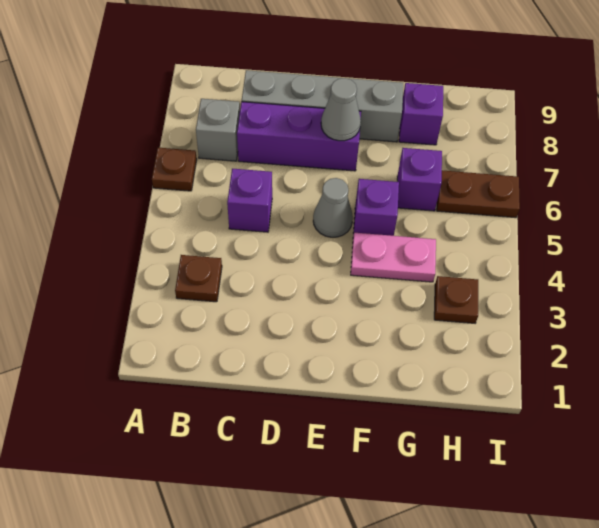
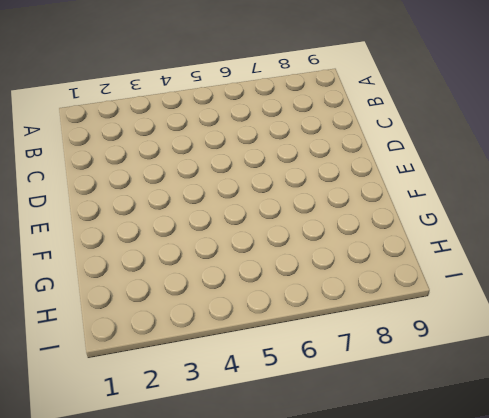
none -> brown plate A6 level 1
none -> brown plate B3 level 1
none -> grey brick B7 level 1

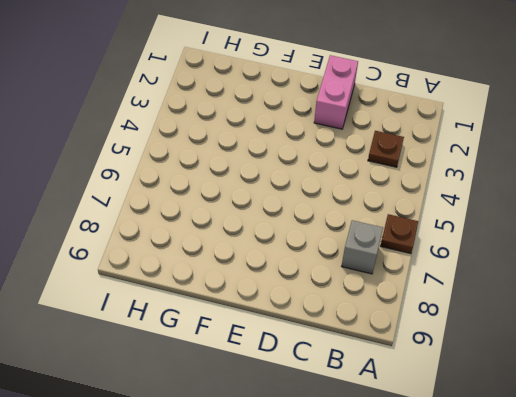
pink brick D1:D2 level 1 -> none
none -> purple brick C5 level 1
none -> purple brick C7:E7 level 1
none -> grey brick C8:F8 level 1

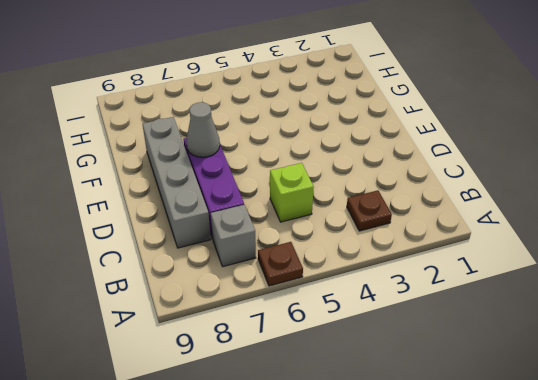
lime brick C5 level 1 -> purple brick C5 level 1
none -> grey cone E5 level 1
none -> pink plate F4:G4 level 1
none -> purple brick F5 level 1

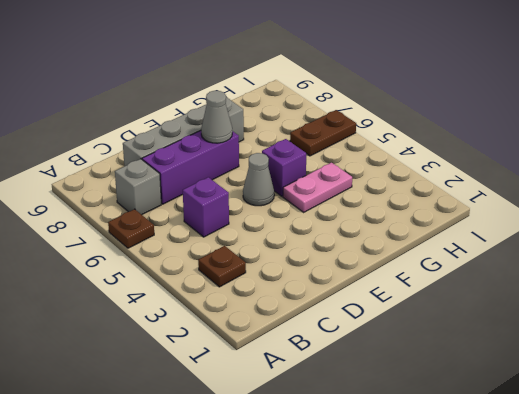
none -> purple brick G6 level 1
none -> purple brick G8 level 1
none -> brown plate H3 level 1

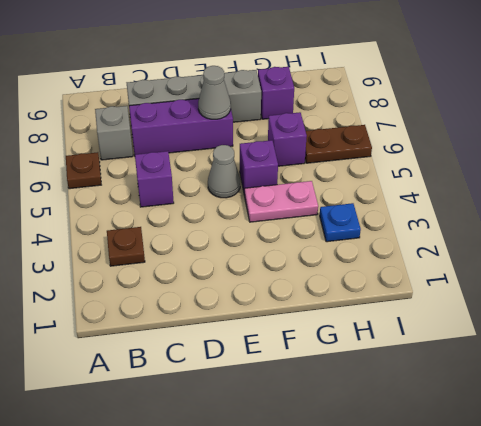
blue plate H3 level 1 -> brown plate H3 level 1

